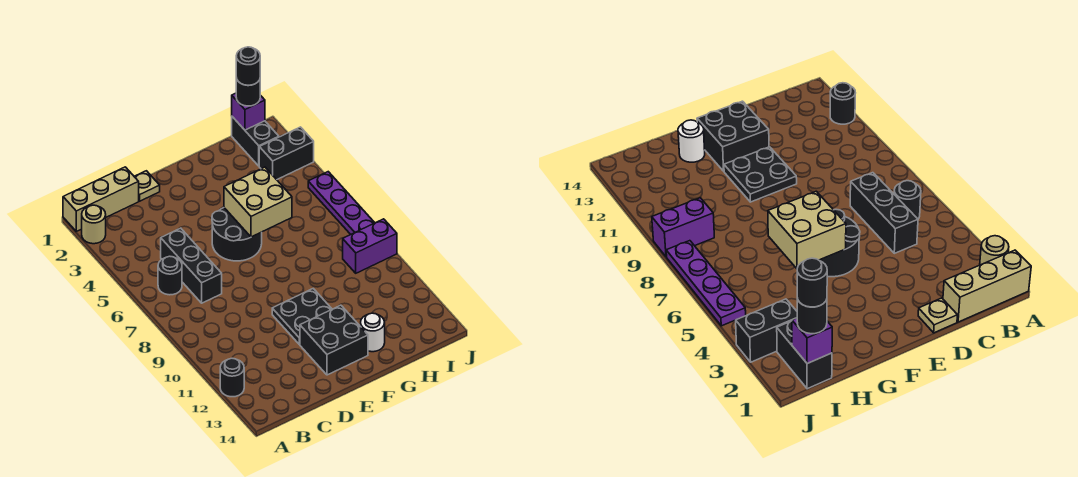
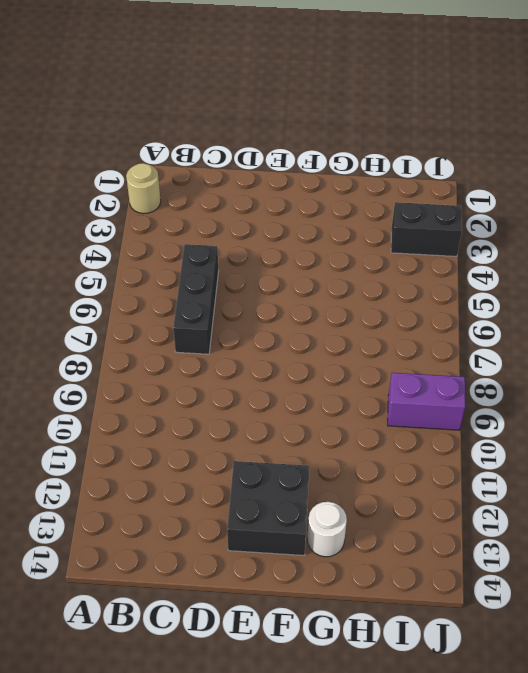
none -> tan brick A1:C1 level 1
none -> black round brick A12 level 1
none -> black round brick B6 level 1

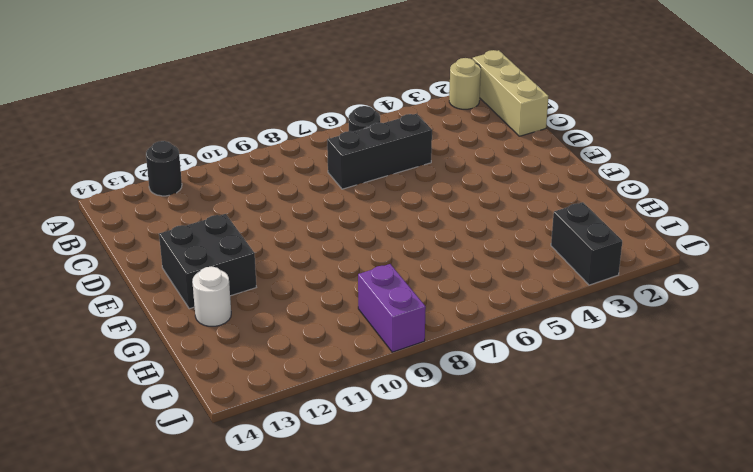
none -> tan plate D1 level 1
none -> black round brick E5:F6 level 1
none -> black plate E10:F11 level 1

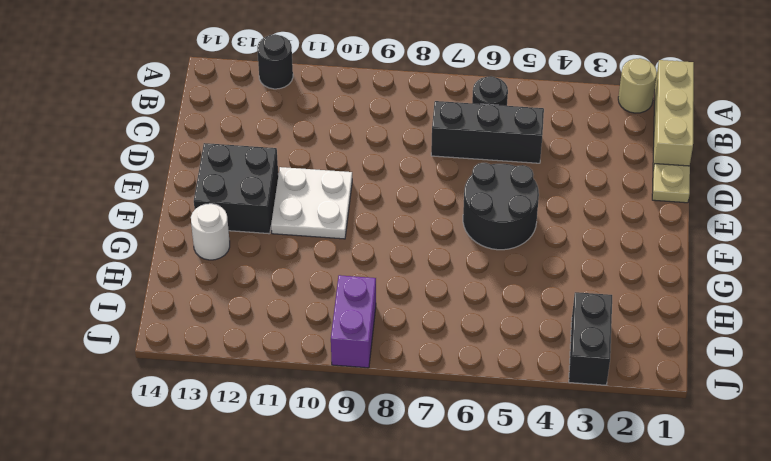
white plate E10:F11 level 1 -> black plate E10:F11 level 1
none -> black brick I1:I2 level 1
none -> purple plate J5:J8 level 1
none -> tan brick F5:G6 level 2

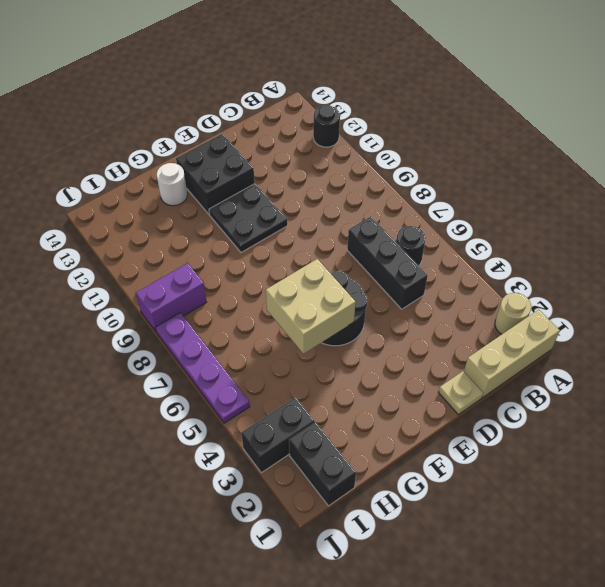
none -> purple brick I1 level 2
none -> black round brick I1 level 3
none -> black round brick I1 level 4

